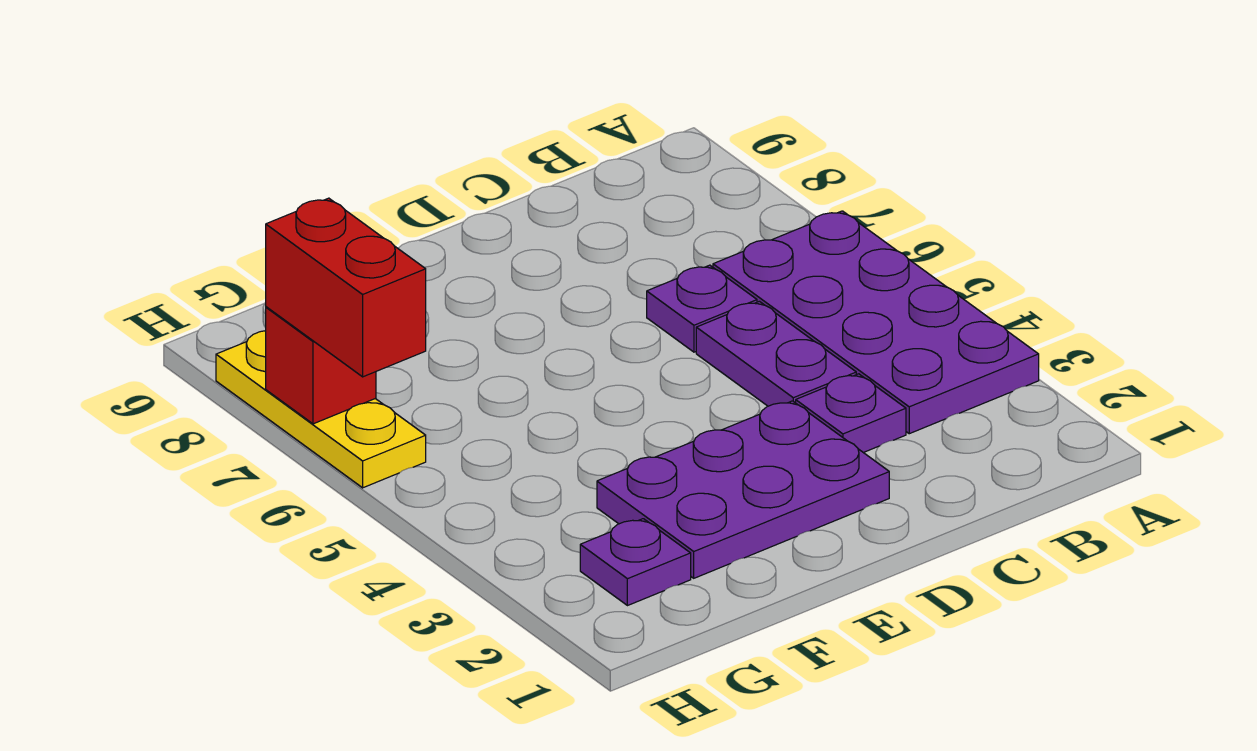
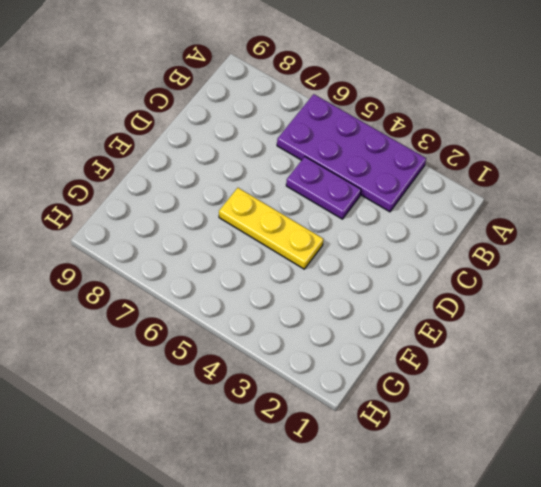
yellow plate E4:E6 level 1 -> yellow plate H6:H8 level 1
none -> purple plate C3 level 1
none -> purple plate C6 level 1

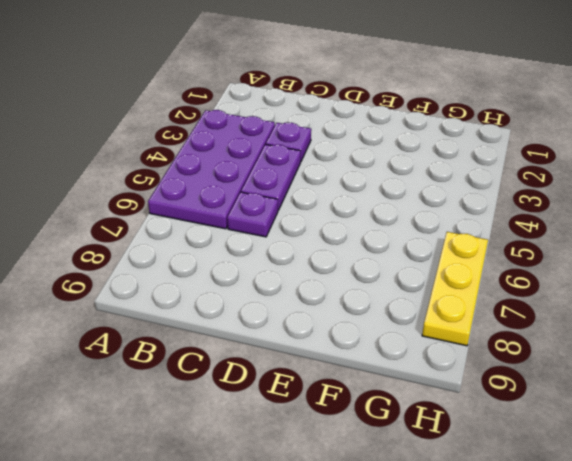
none -> purple plate D2:F3 level 1
none -> purple plate G2 level 1

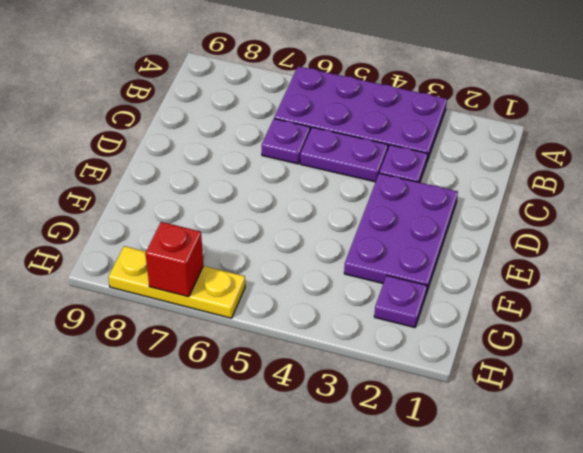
none -> red brick H6:H7 level 3

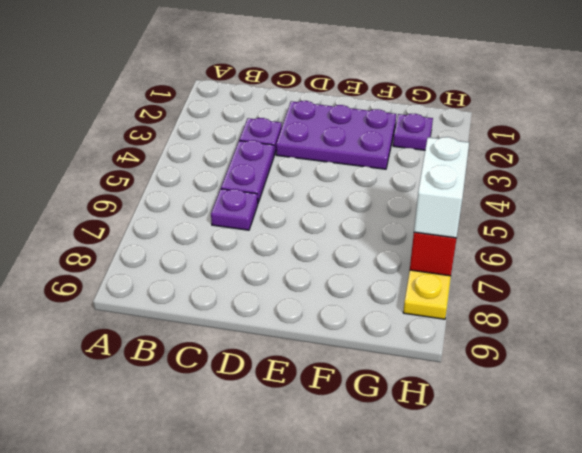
white brick H6:H7 level 3 -> red brick H6:H7 level 3
none -> purple plate A3:B6 level 1

